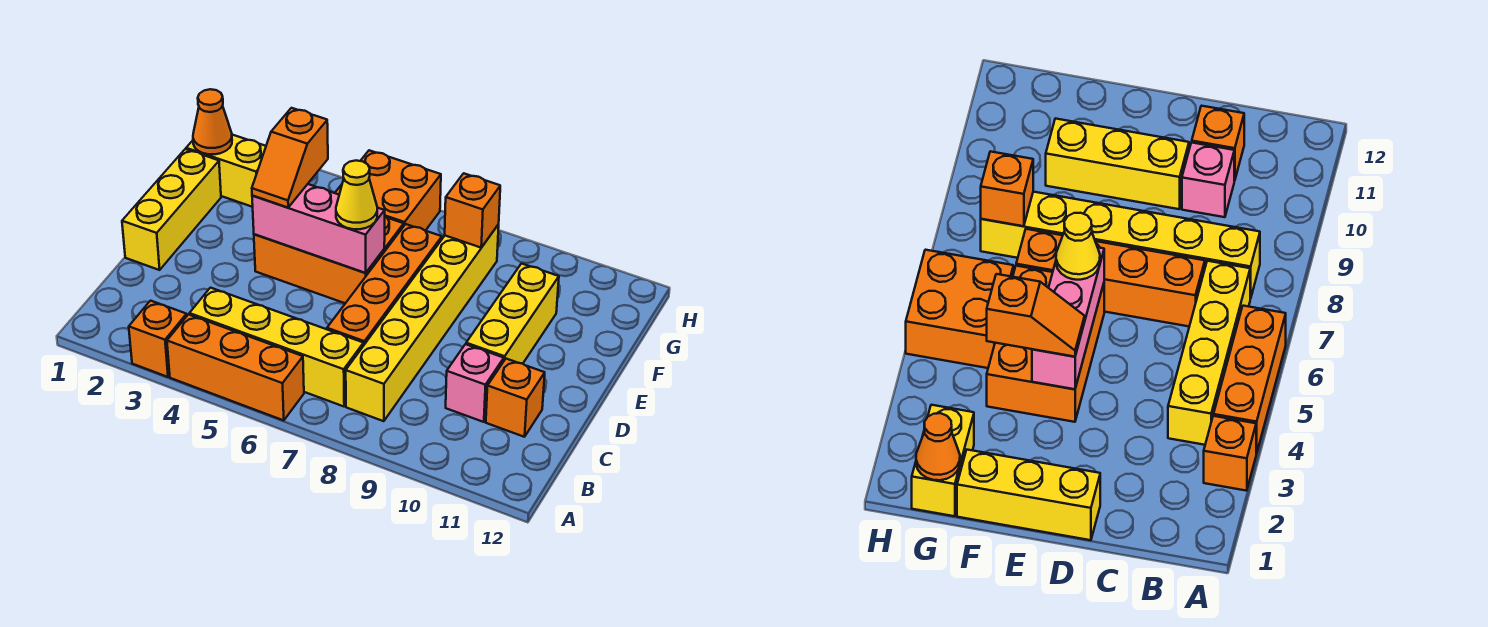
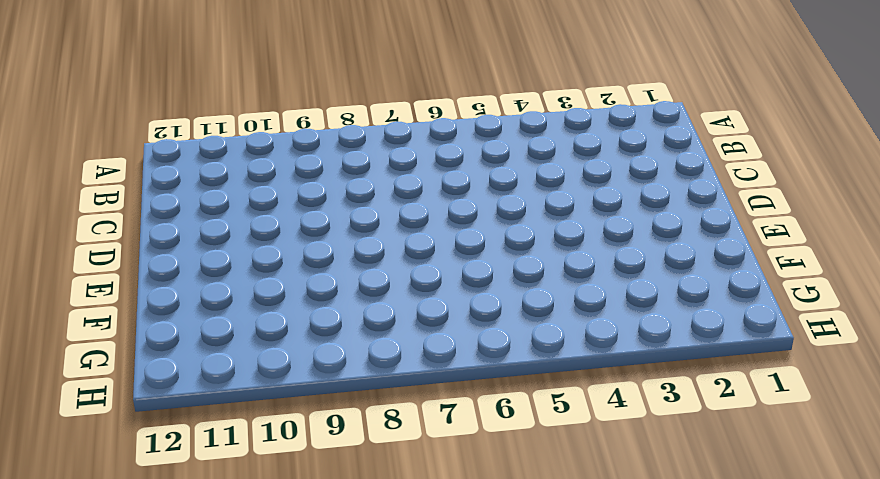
none -> orange brick A3 level 1
none -> orange brick A4:A6 level 1
none -> yellow brick B4:B7 level 1

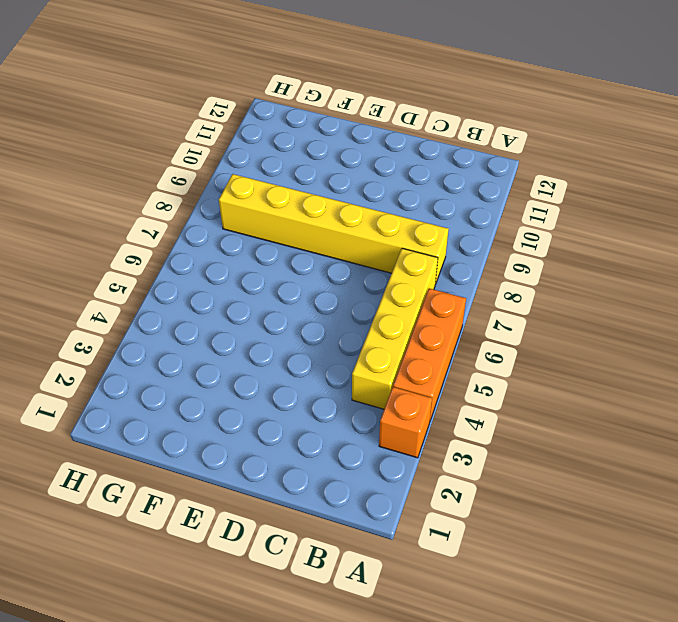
none -> orange brick C7:F7 level 1
none -> pink brick C10 level 1
none -> orange brick C11 level 1

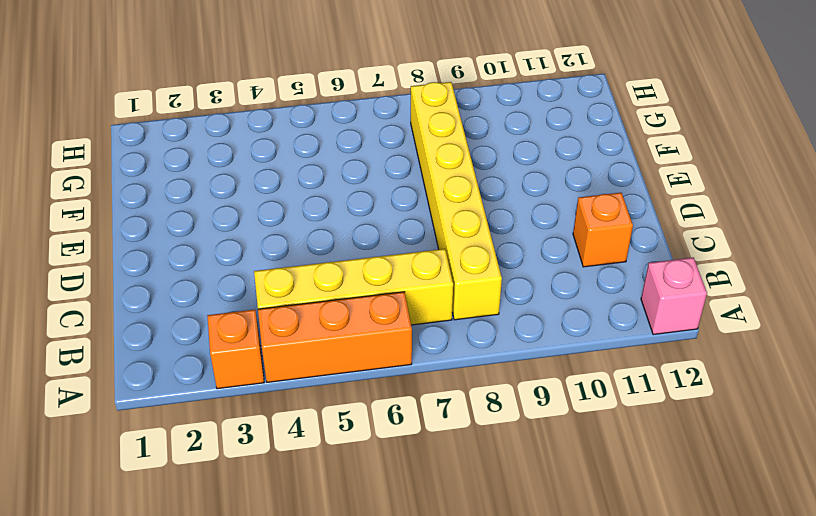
pink brick A12 level 1 -> pink brick C10 level 1
none -> orange brick C7:F7 level 1
none -> yellow brick D1:F1 level 1
none -> yellow brick D10:F10 level 1

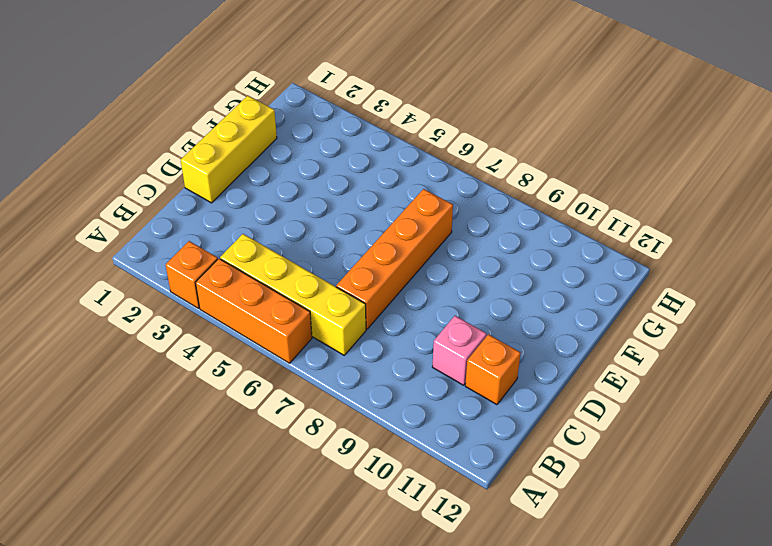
none -> yellow brick B8:G8 level 1
none -> yellow brick D10:F10 level 1
none -> orange brick E4:F6 level 1

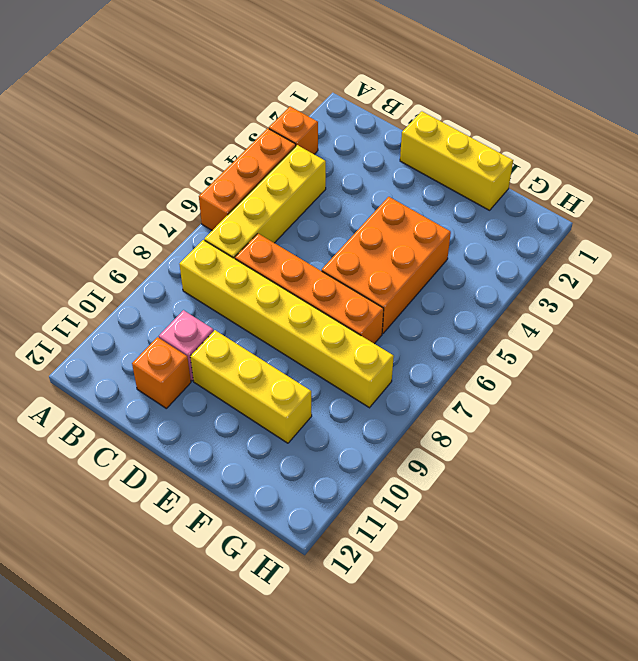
none -> yellow brick G1:G2 level 1
none -> orange brick G5:H6 level 1
none -> pink brick E4:E6 level 2

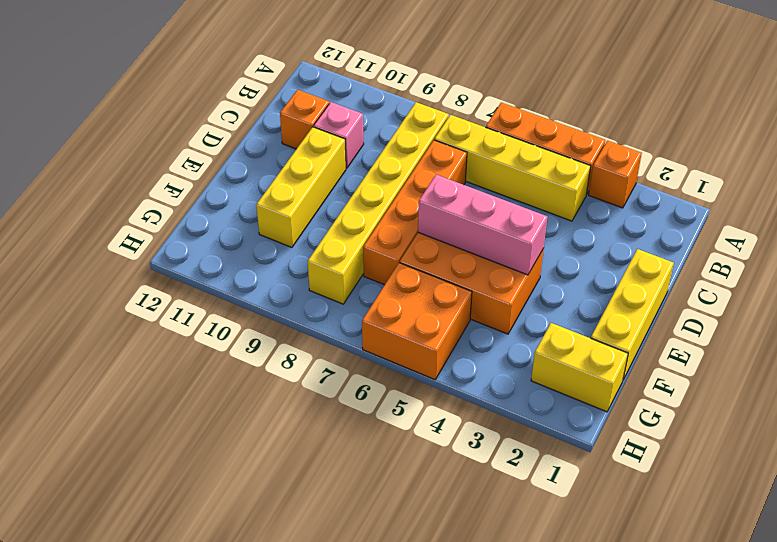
none -> orange cone G1 level 2
none -> orange brick G8 level 2
none -> orange slope E4:F4 level 3 top F

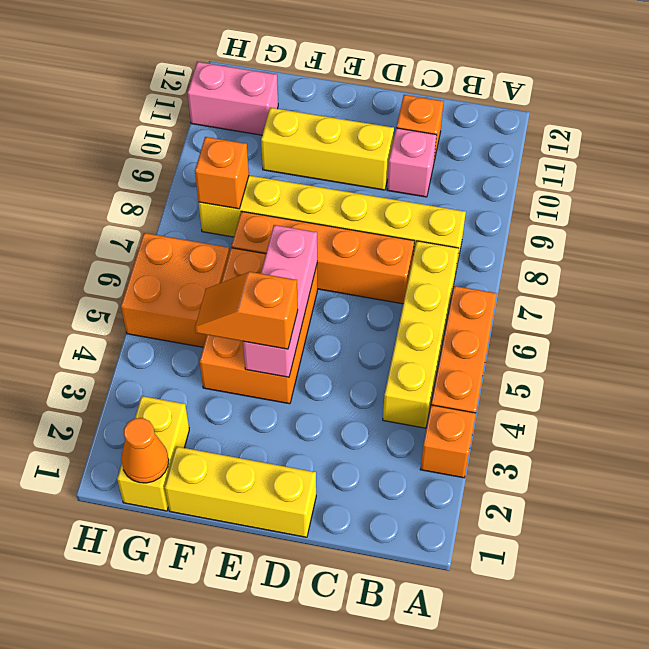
orange slope E4:F4 level 3 top E -> orange slope E4:F4 level 3 top F
pink brick G11:H11 level 1 -> none
none -> yellow cone E6 level 3

